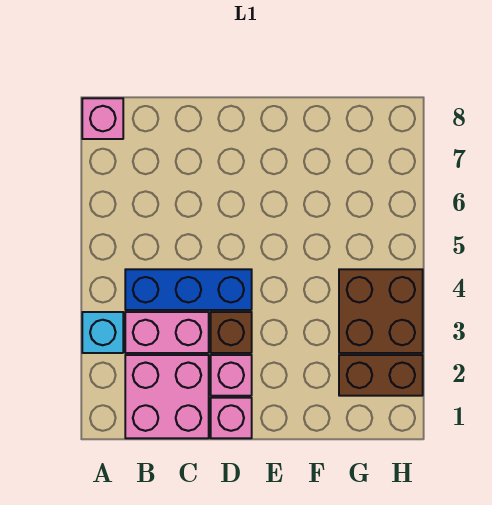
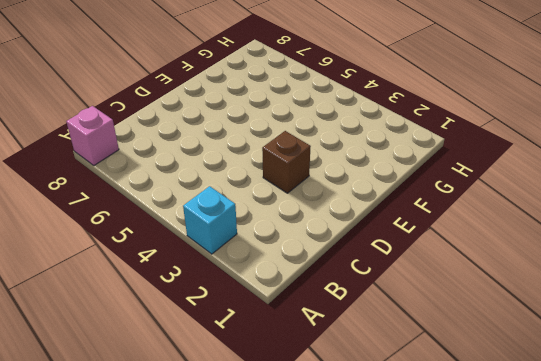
none -> pink brick B1:C2 level 1
none -> pink brick B3:C3 level 1

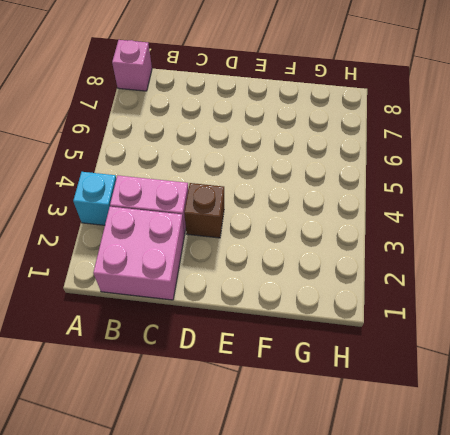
none -> blue brick B4:D4 level 1
none -> pink brick D1 level 1

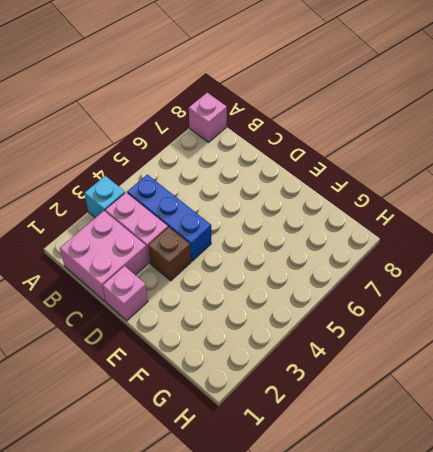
none -> pink brick D2 level 1
none -> brown brick G2:H2 level 1

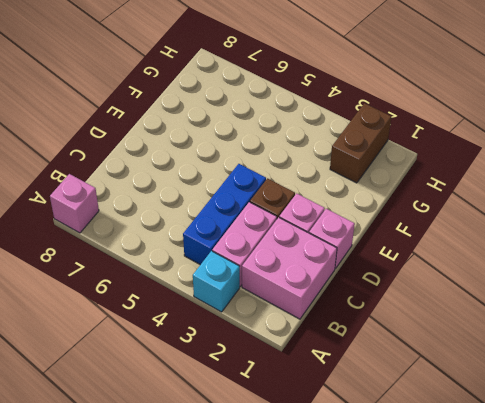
none -> brown brick G3:H4 level 1

